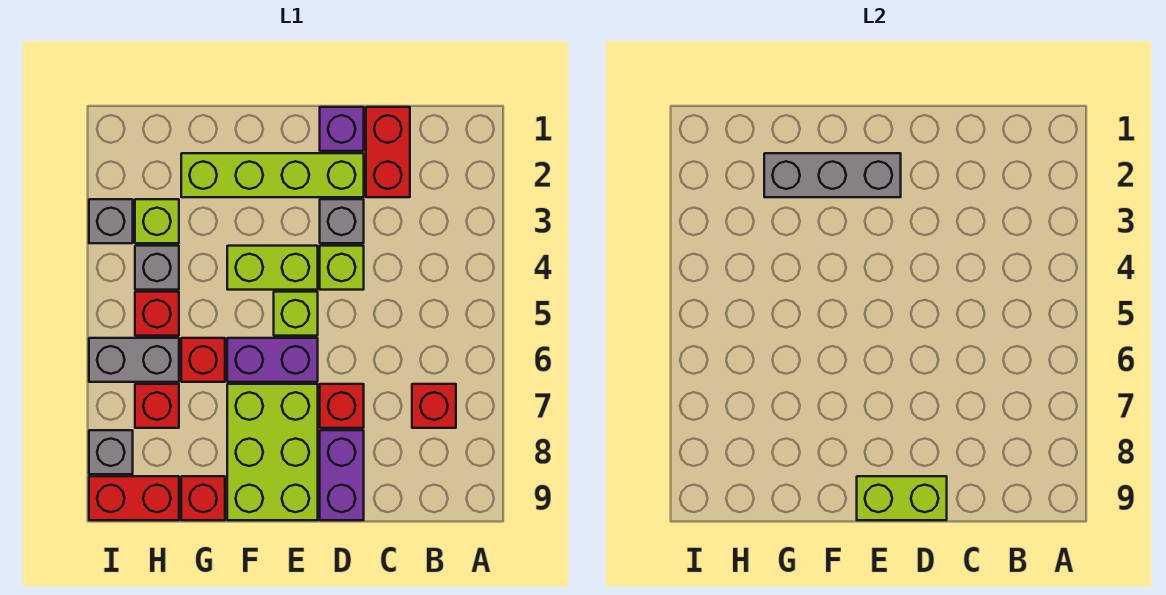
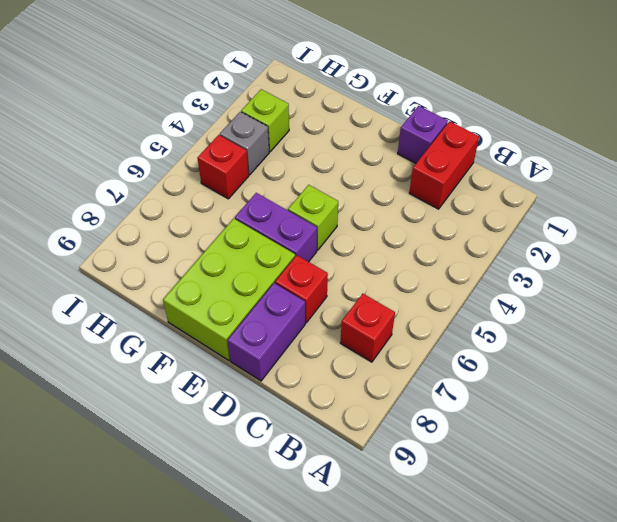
none -> lime brick D2:G2 level 1
none -> grey brick D3 level 1
none -> lime brick D4 level 1

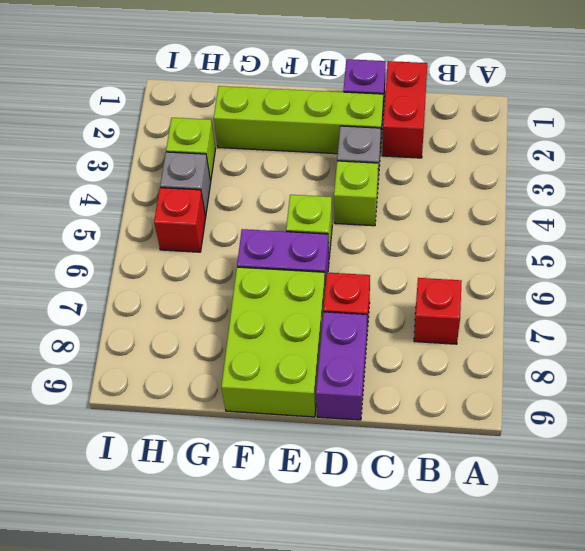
none -> lime brick E4:F4 level 1
none -> red brick G6 level 1
none -> red brick G9 level 1

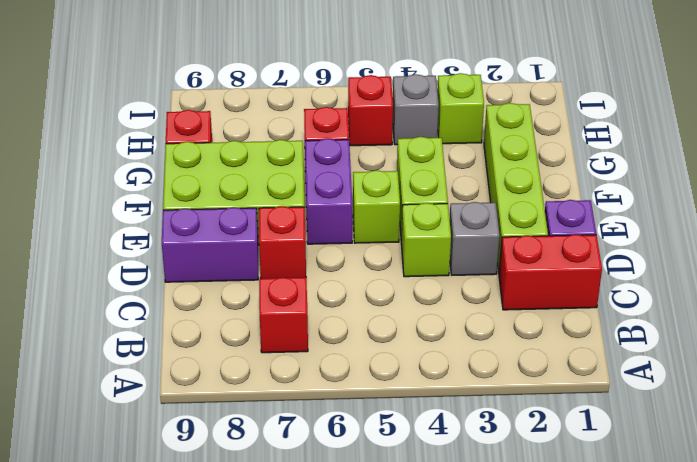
none -> grey brick H6:I6 level 1
none -> red brick H7 level 1
none -> red brick H9:I9 level 1

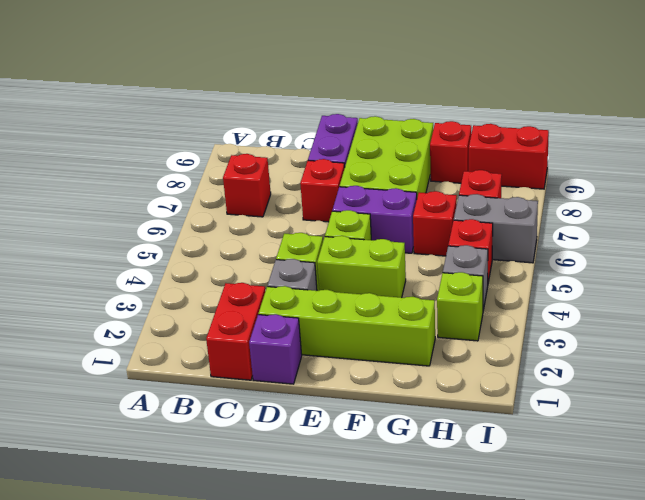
none -> grey brick I3 level 1
none -> grey brick I8 level 1
none -> lime brick D9:E9 level 2

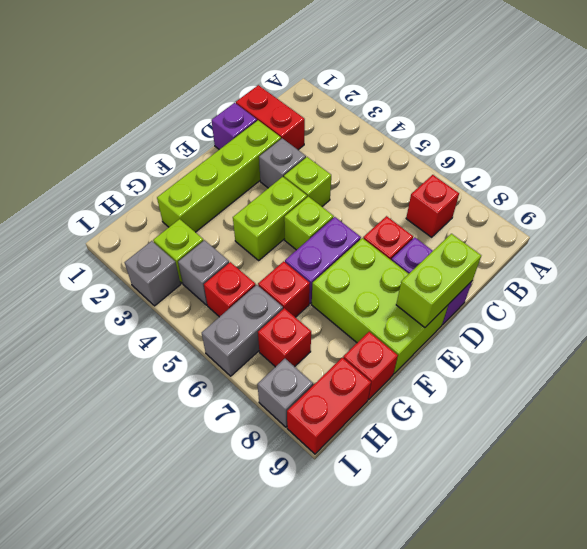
none -> grey brick E2:G2 level 2

